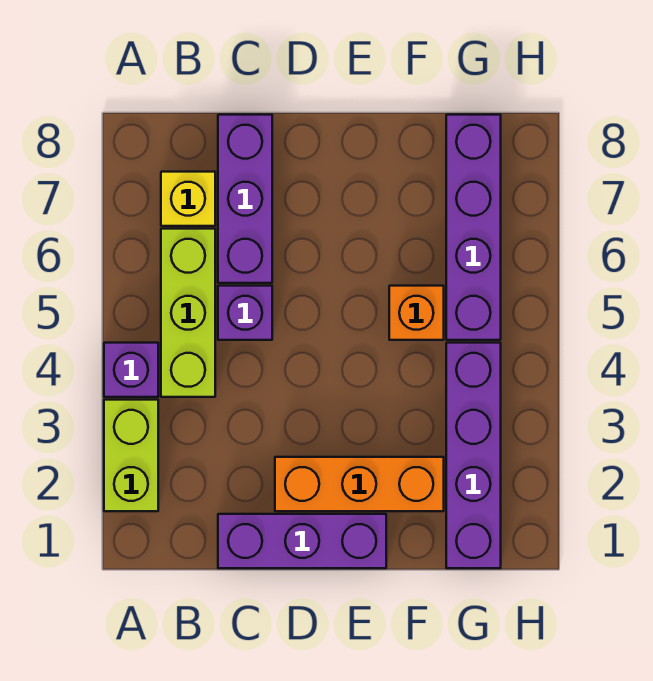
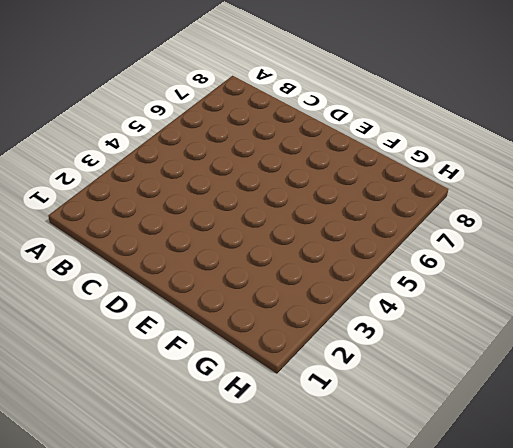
none -> lime brick A2:A3 level 1
none -> purple brick A4 level 1

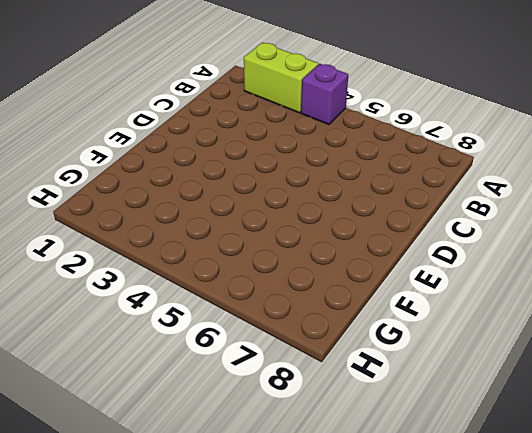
none -> lime brick B4:B6 level 1
none -> yellow brick B7 level 1

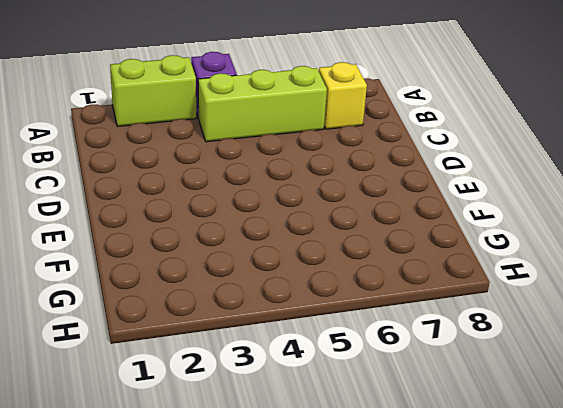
none -> purple brick C1:E1 level 1
none -> purple brick C5 level 1

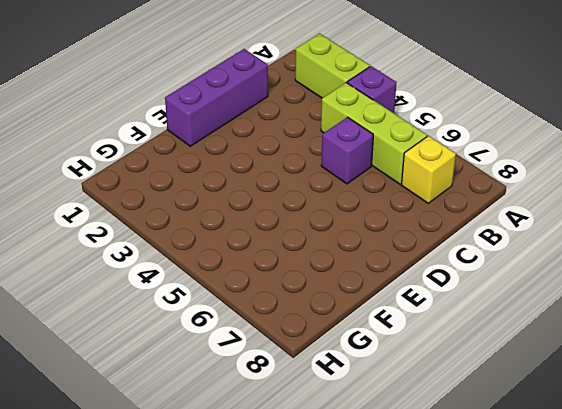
none -> purple brick C6:C8 level 1
none -> orange brick D2:F2 level 1

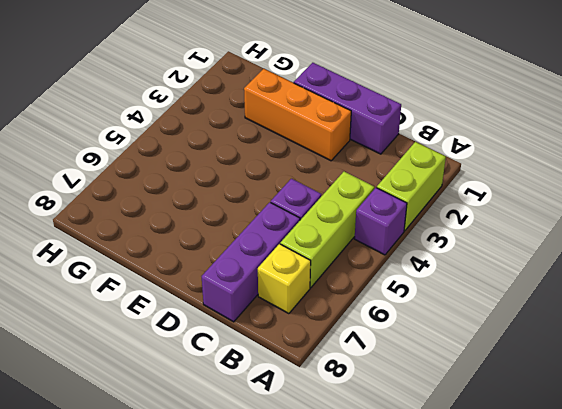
none -> orange brick F5 level 1
none -> purple brick G1:G4 level 1

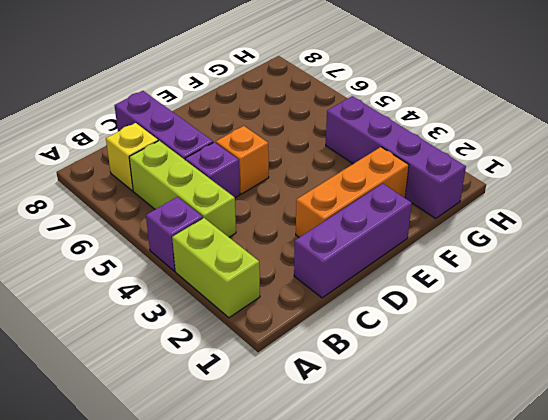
orange brick D5 level 1 -> orange brick F5 level 1
none -> purple brick G5:G8 level 1

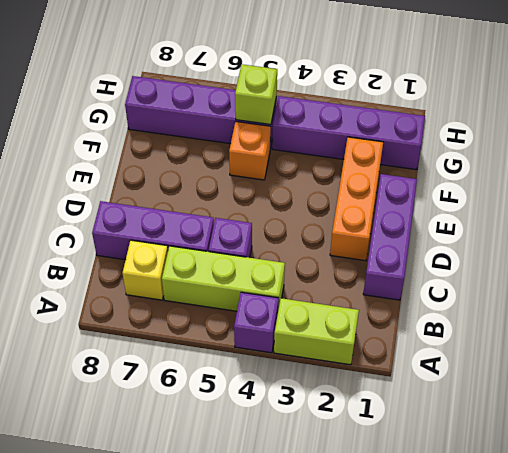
lime brick G5 level 2 -> none

